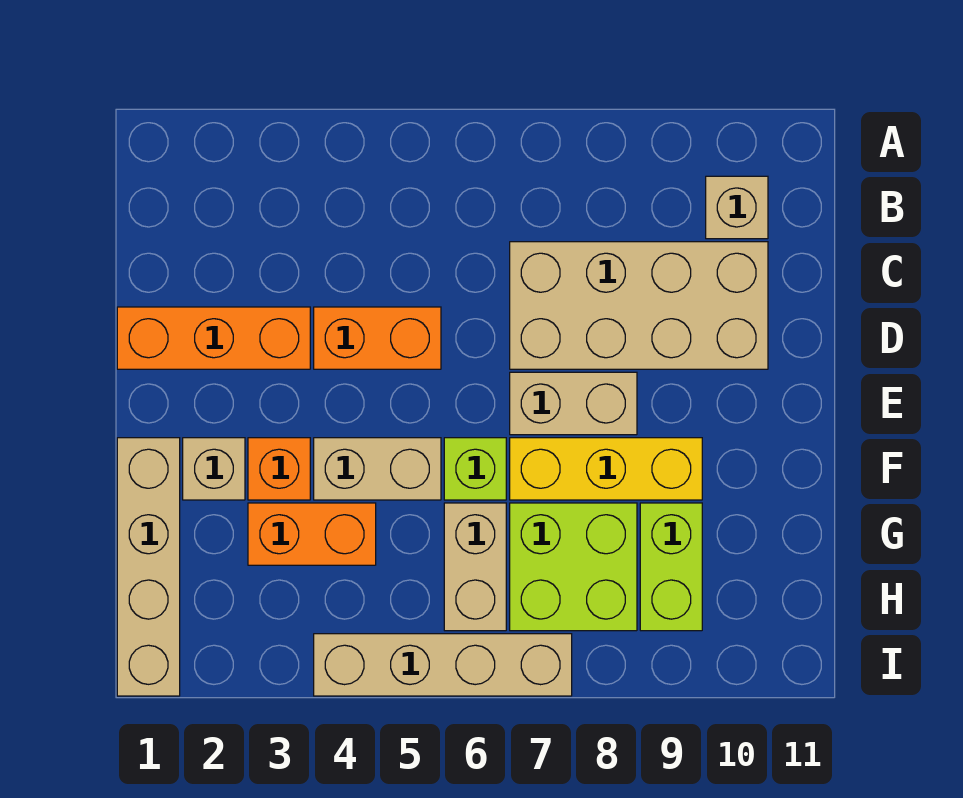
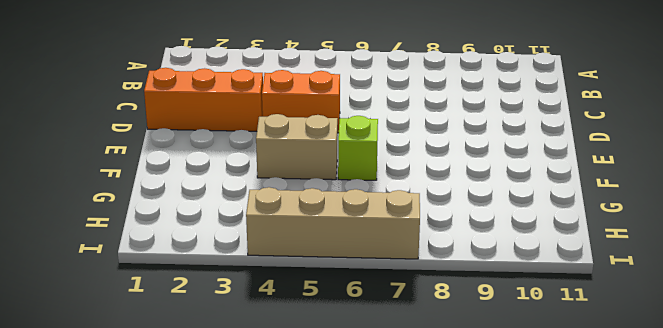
none -> tan brick B10 level 1
none -> tan brick C7:D10 level 1
none -> tan brick E7:E8 level 1

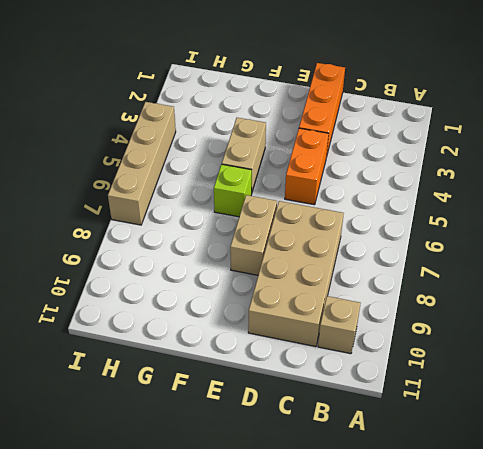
none -> tan brick F1:I1 level 1
none -> tan brick F2 level 1
none -> orange brick F3 level 1

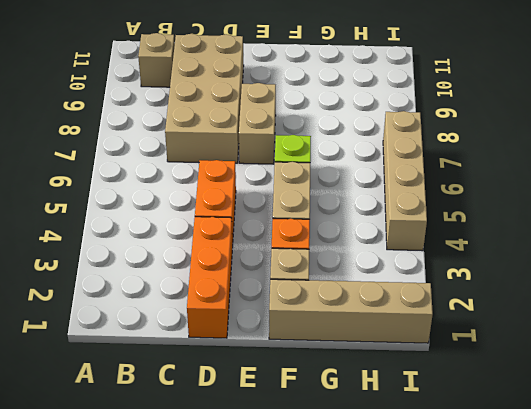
none -> yellow brick F7:F9 level 1
none -> orange brick G3:G4 level 1
none -> tan brick G6:H6 level 1

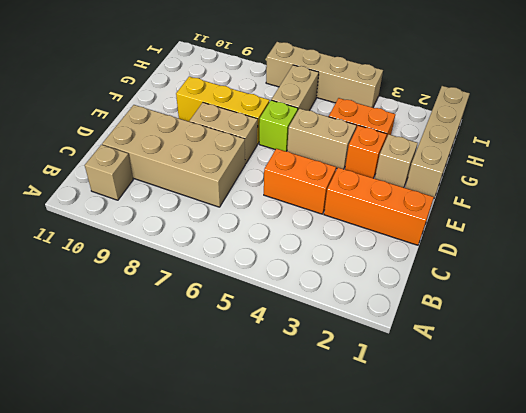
none -> lime brick G7:H8 level 1
none -> lime brick G9:H9 level 1

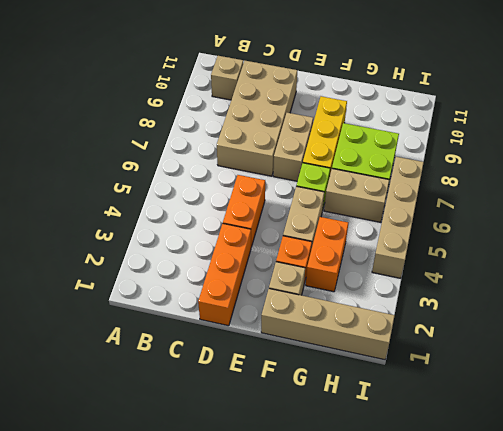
none -> lime brick G9:H9 level 1

